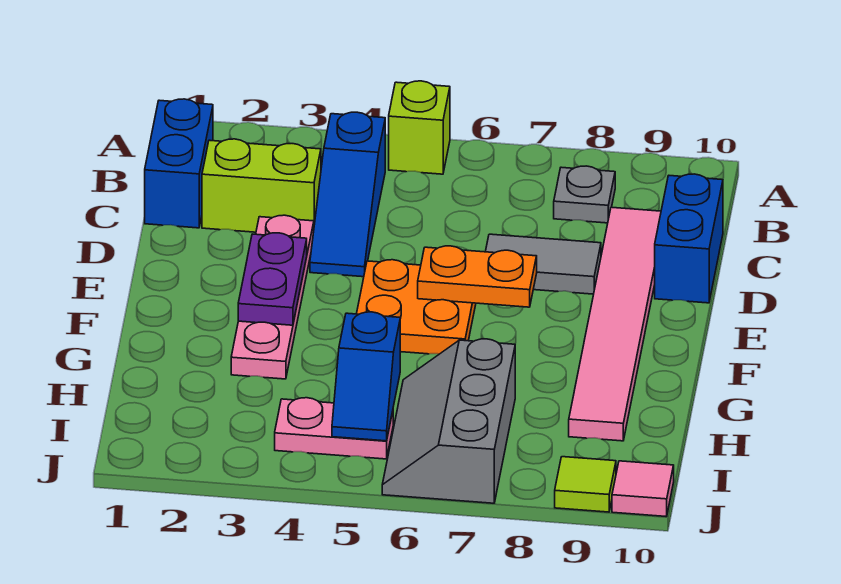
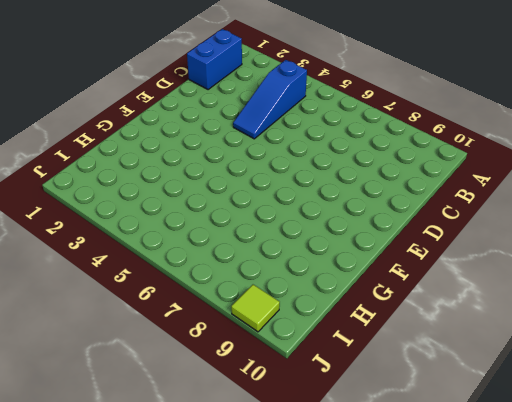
none -> lime brick A5 level 1
none -> grey plate B8 level 1
none -> lime brick C2:C3 level 1

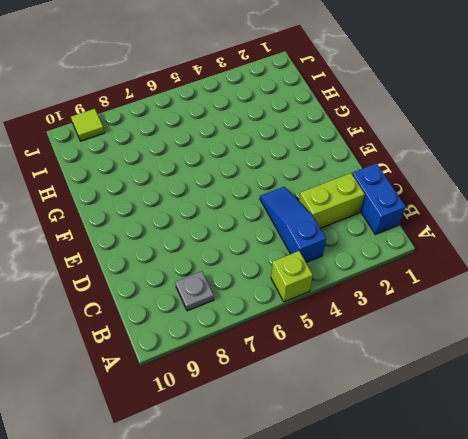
none -> pink tile C9:H9 level 1
none -> blue brick C10:D10 level 1
none -> pink plate D3:G3 level 1

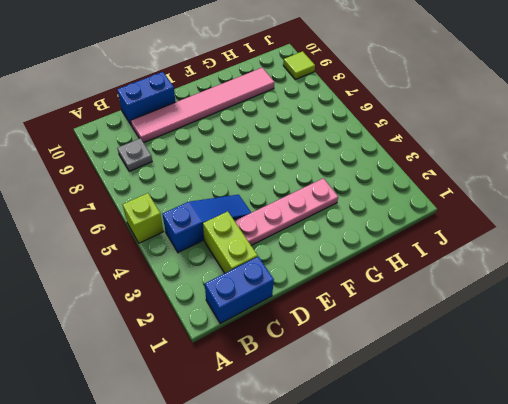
none -> grey tile D7:D8 level 1
none -> orange plate E5:F6 level 1
none -> grey slope H6:J7 level 1 top 7

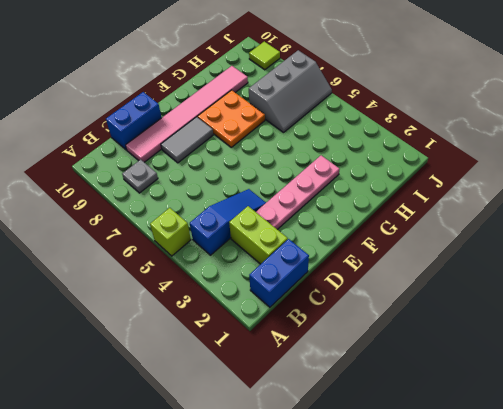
grey tile D8:E8 level 1 -> grey tile D7:D8 level 1
orange plate F7:G8 level 1 -> orange plate E5:F6 level 1
none -> pink plate I4:I5 level 1
none -> pink tile J10 level 1
none -> purple plate E3:F3 level 2

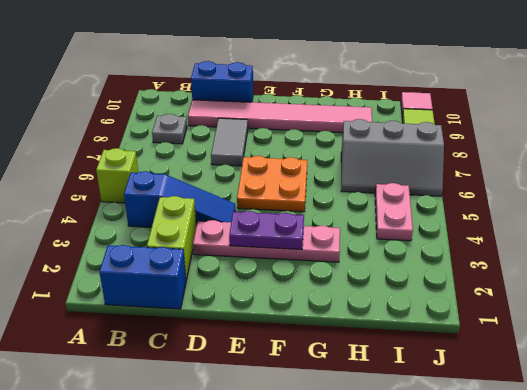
none -> orange plate E6:E7 level 2
none -> blue slope H5:I5 level 2 top H

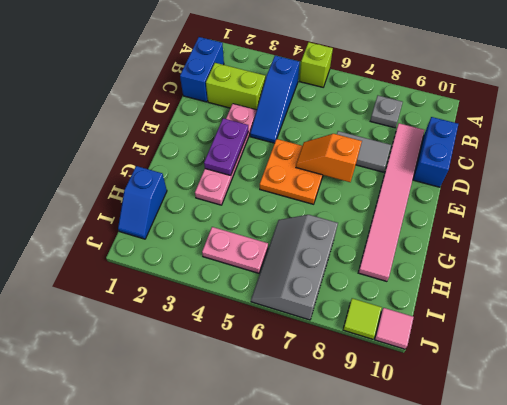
orange slope E6:E7 level 2 top 7 -> orange plate E6:E7 level 2
blue slope H1:I1 level 1 top H -> blue slope H5:I5 level 2 top H

